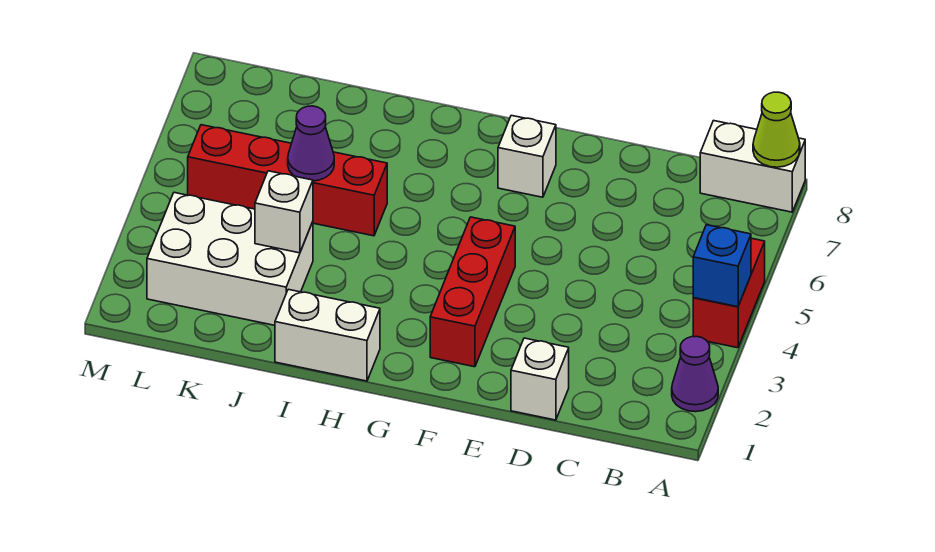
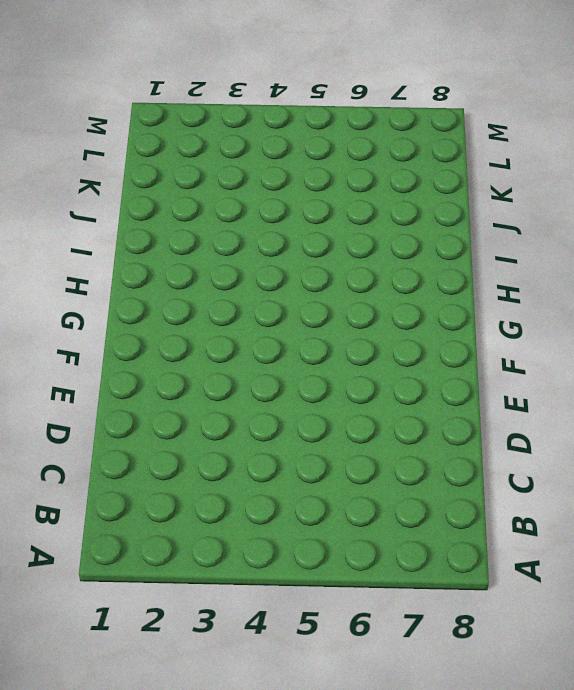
none -> purple cone A2 level 1
none -> red brick A4:A5 level 1
none -> white brick A8:B8 level 1

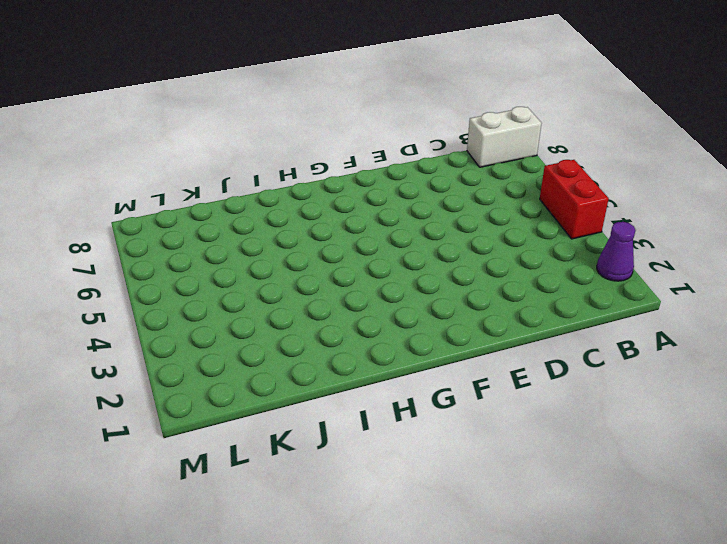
none -> white brick D1 level 1
none -> red brick F2:F4 level 1
none -> white brick F7 level 1

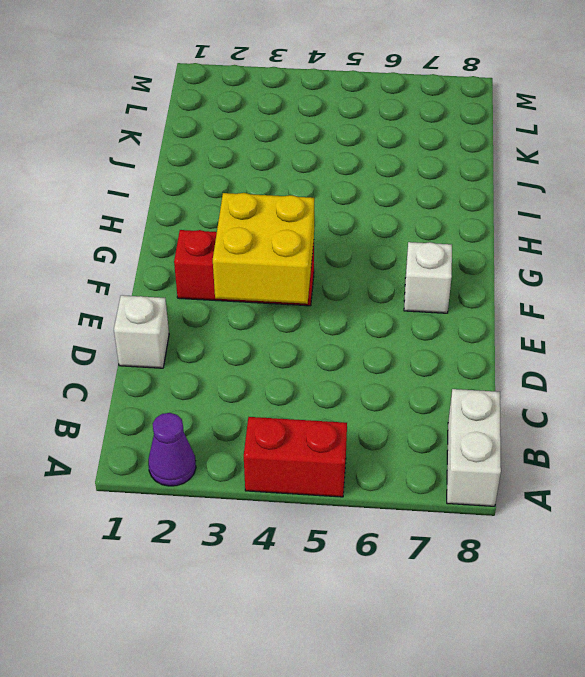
yellow brick E3:F4 level 2 -> none
none -> white brick H1:I1 level 1
none -> red brick I5:L5 level 1
none -> white brick J2:L3 level 1

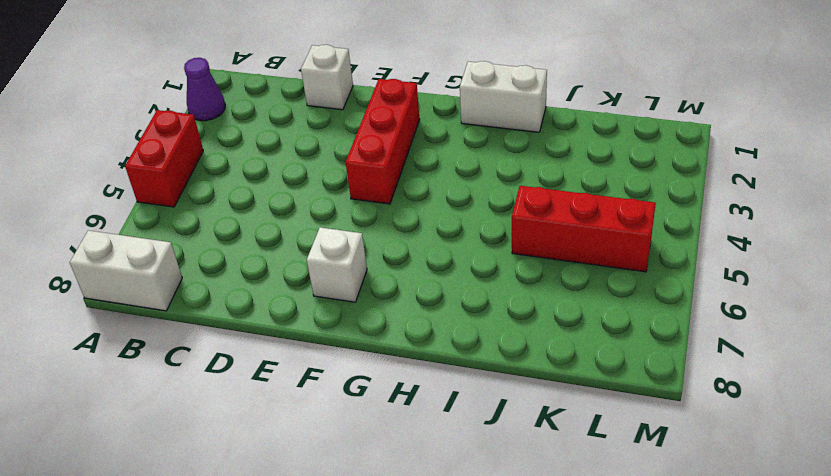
red brick J5:L5 level 1 -> red brick I5:L5 level 1
none -> white brick J2:L3 level 1
none -> blue brick A4 level 2
none -> lime cone A8 level 2

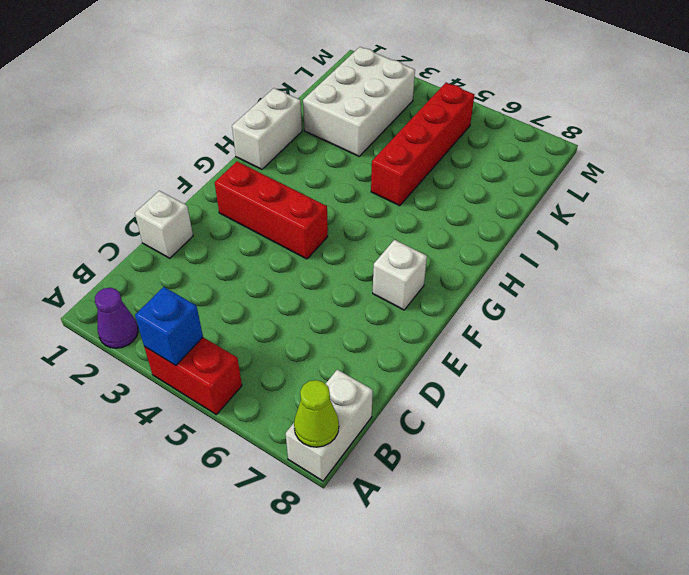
none -> white brick J3 level 2
none -> purple cone J5 level 2

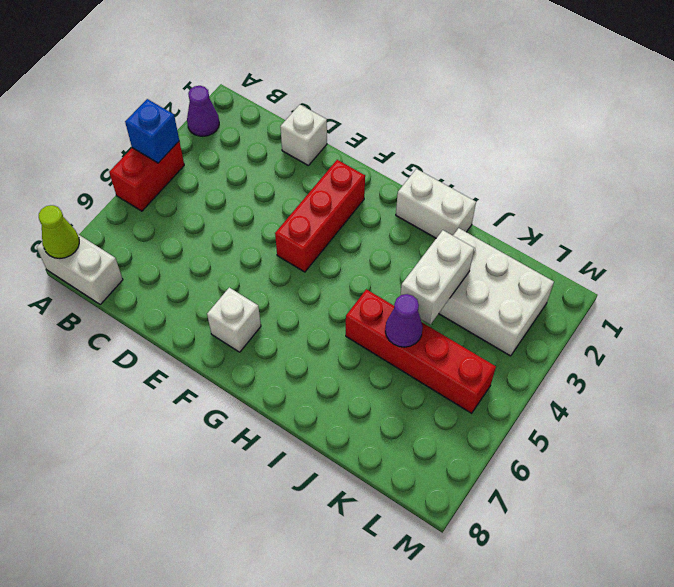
white brick J3:J4 level 2 -> white brick J3 level 2

